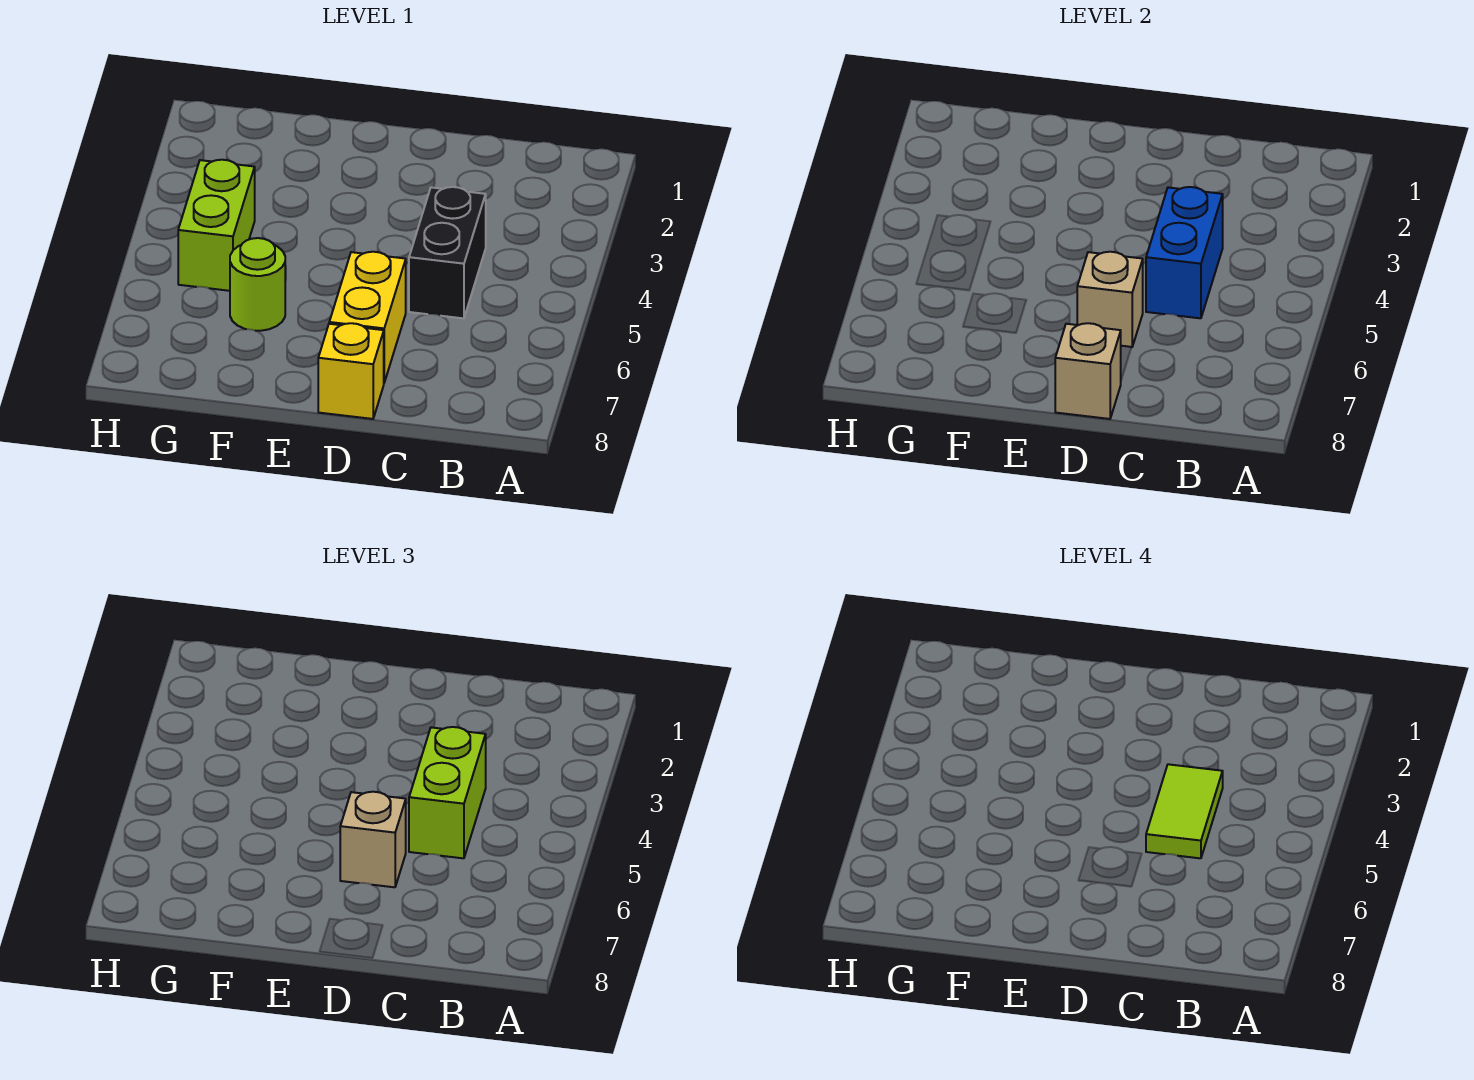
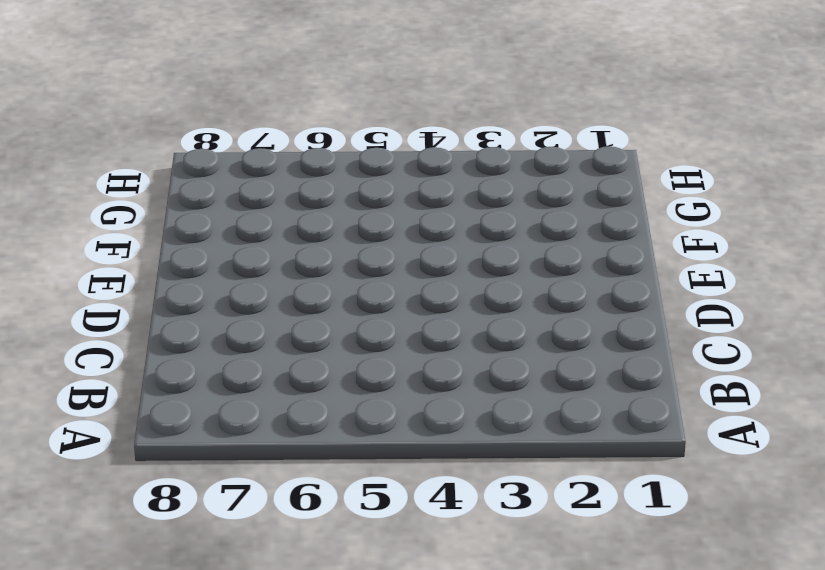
none -> black brick C4:C5 level 1
none -> yellow brick D6:D7 level 1

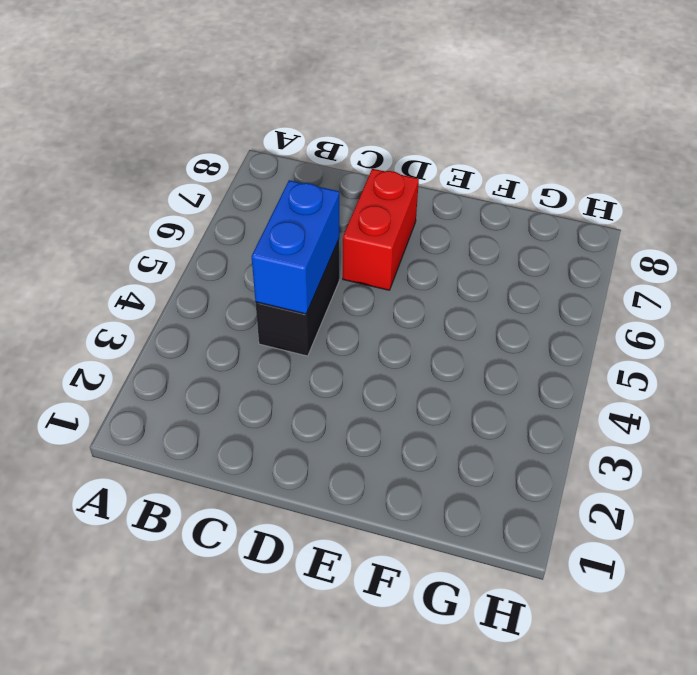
red brick D6:D7 level 1 -> yellow brick D6:D7 level 1
none -> yellow brick D8 level 1
none -> lime round brick F6 level 1

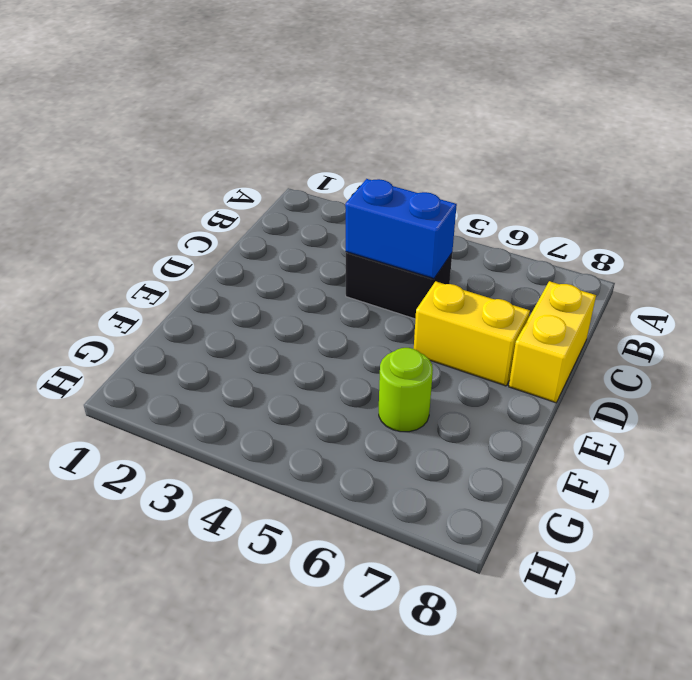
yellow brick C8:D8 level 1 -> yellow brick D8 level 1
none -> lime brick G4:G5 level 1
none -> tan brick D6 level 2

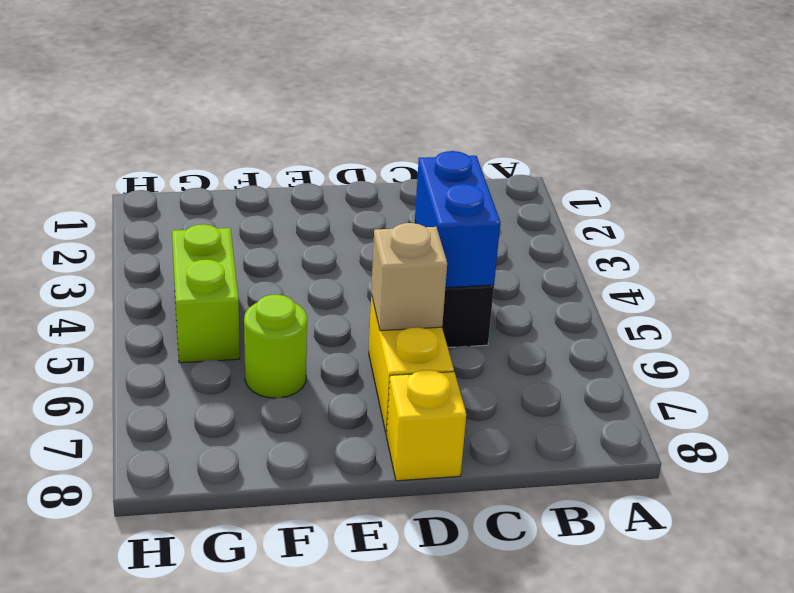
none -> tan brick D8 level 2
none -> lime brick C4:C5 level 3

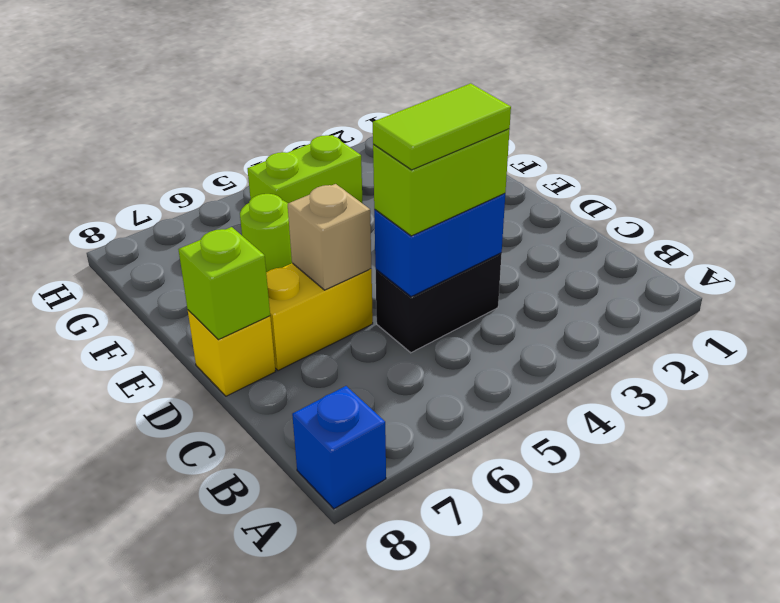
blue brick A8 level 1 -> none
lime brick D8 level 2 -> tan brick D8 level 2
none -> tan brick D6 level 3

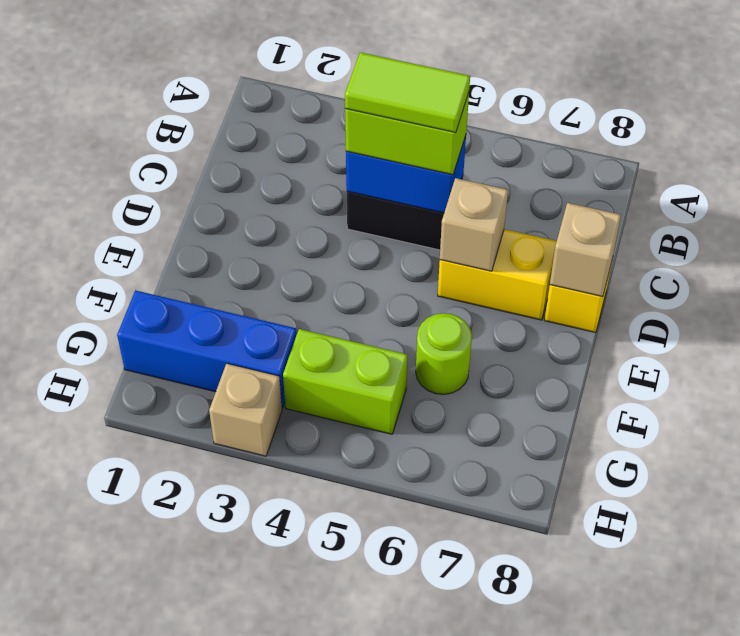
blue brick G1:G3 level 1 -> none
tan brick H3 level 1 -> tan brick D6 level 3

